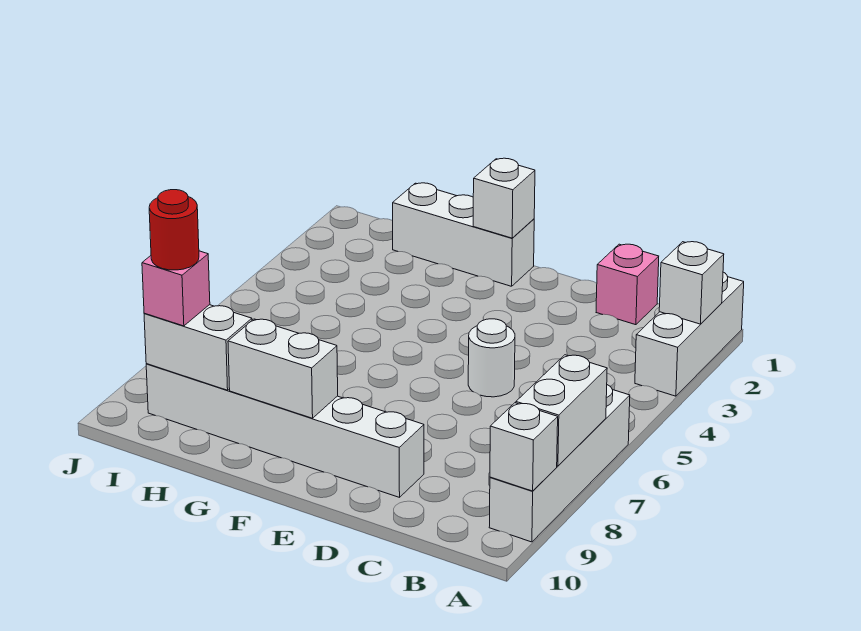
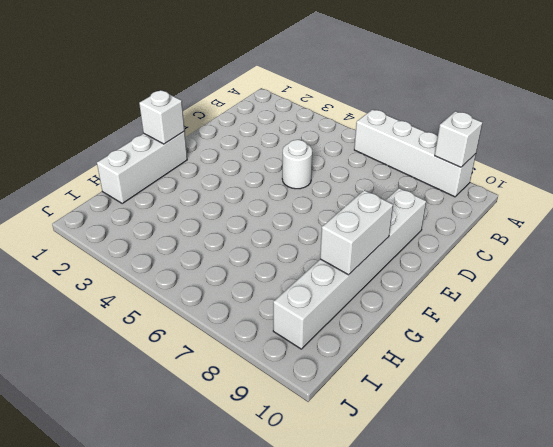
none -> white brick A1:A3 level 1
none -> pink brick C1 level 1
none -> white brick A2 level 2

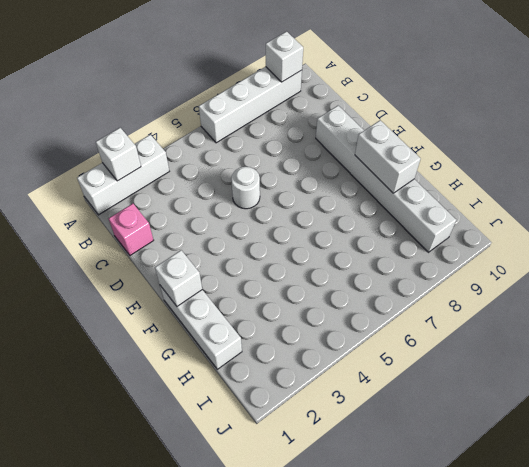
none -> white brick A7:A8 level 2
none -> white brick H9:I9 level 2
none -> pink brick I9 level 3

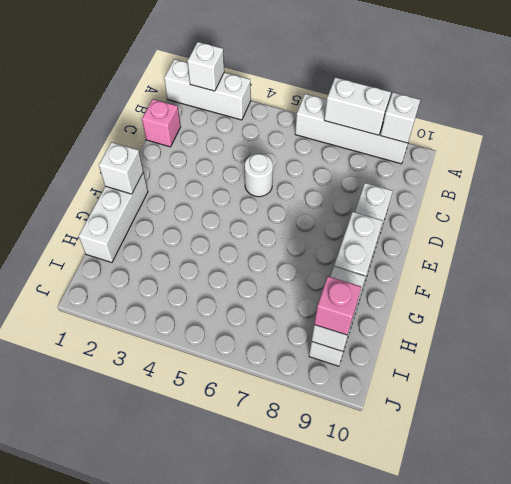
none -> red round brick I9 level 4

